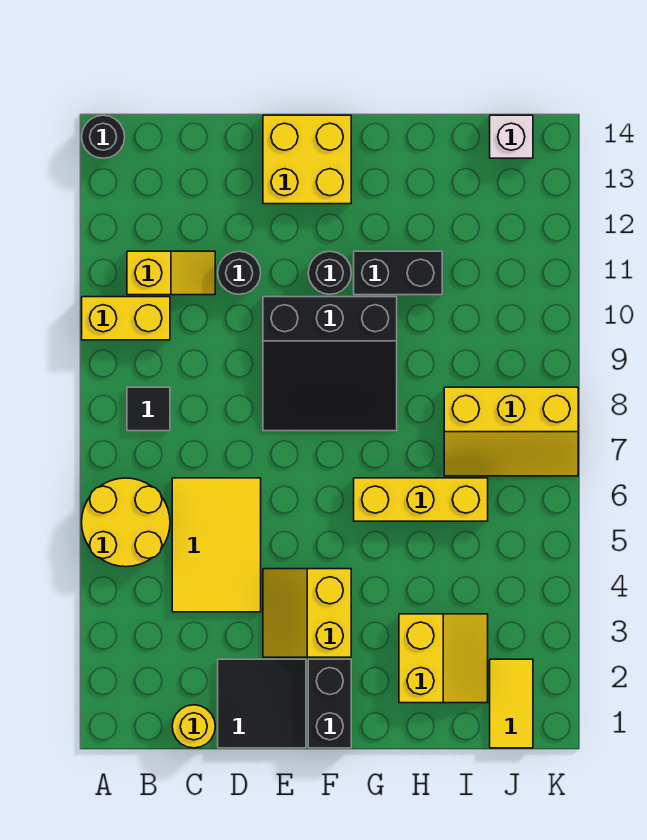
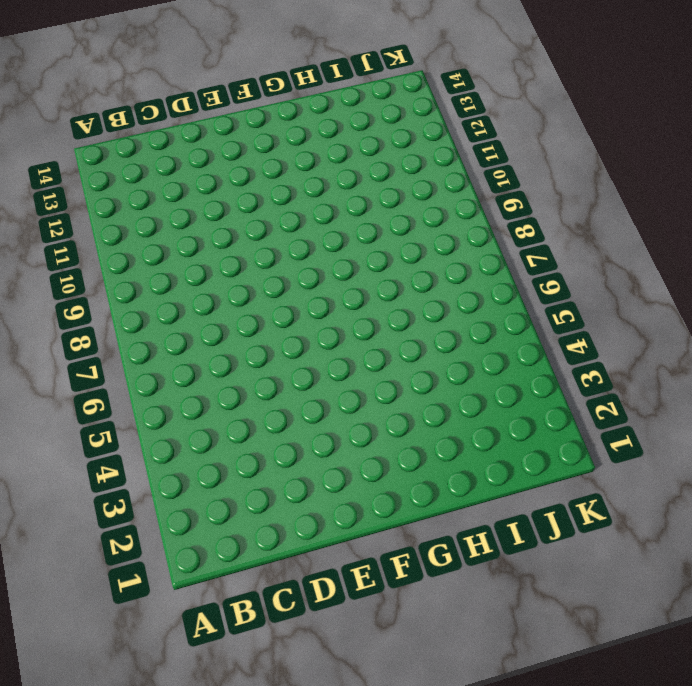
none -> yellow round brick A5:B6 level 1
none -> yellow brick A10:B10 level 1
none -> black round brick A14 level 1

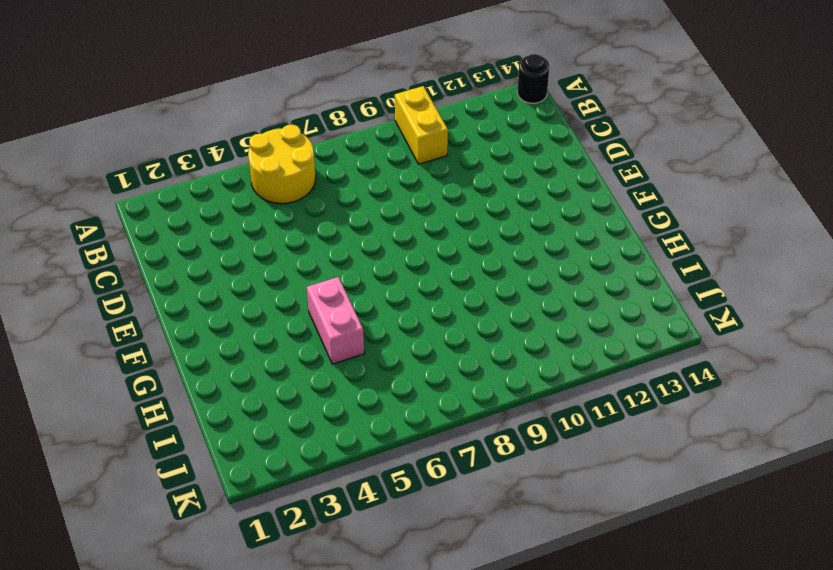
pink brick G5:H5 level 1 -> none
none -> black tile B8 level 1
none -> yellow slope B11:C11 level 1 top B
none -> yellow round brick C1 level 1

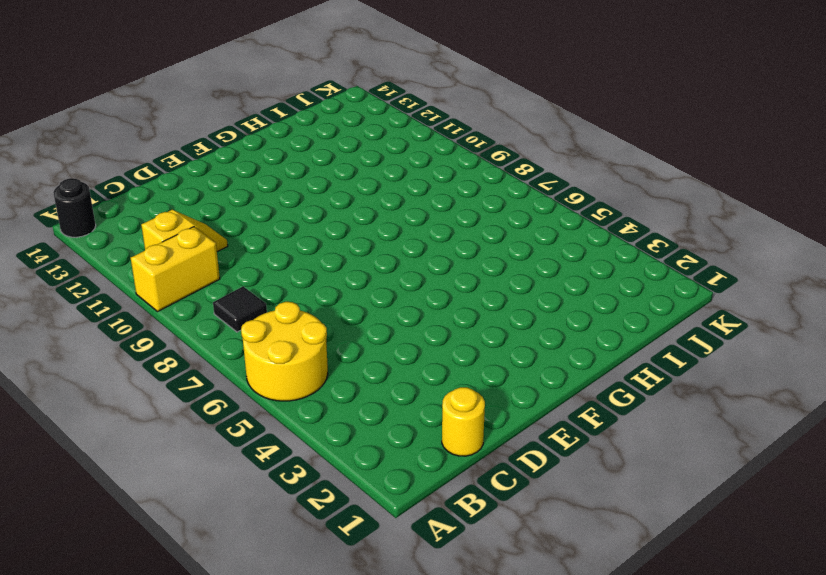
none -> yellow tile C4:D6 level 1
none -> black tile D1:E2 level 1
none -> black round brick D11 level 1

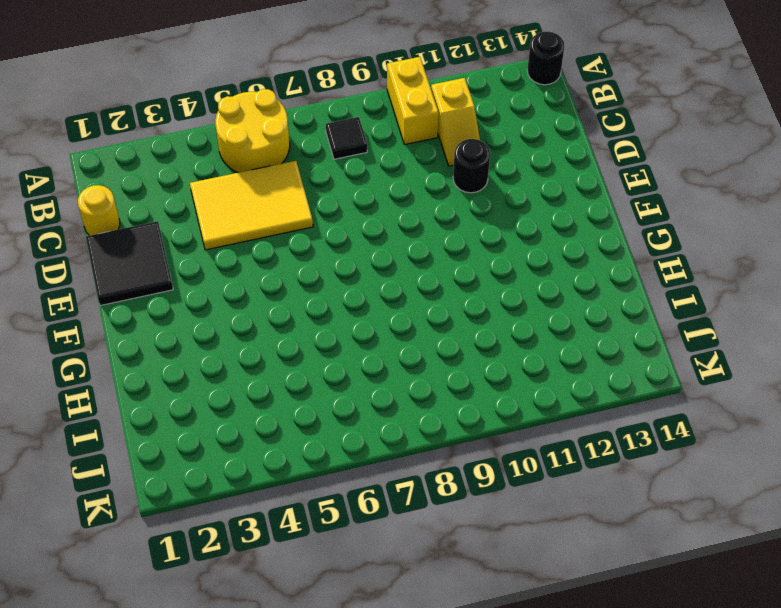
none -> yellow slope E3:F4 level 1 top F
none -> black slope E8:G10 level 1 top 10
none -> yellow brick E13:F14 level 1

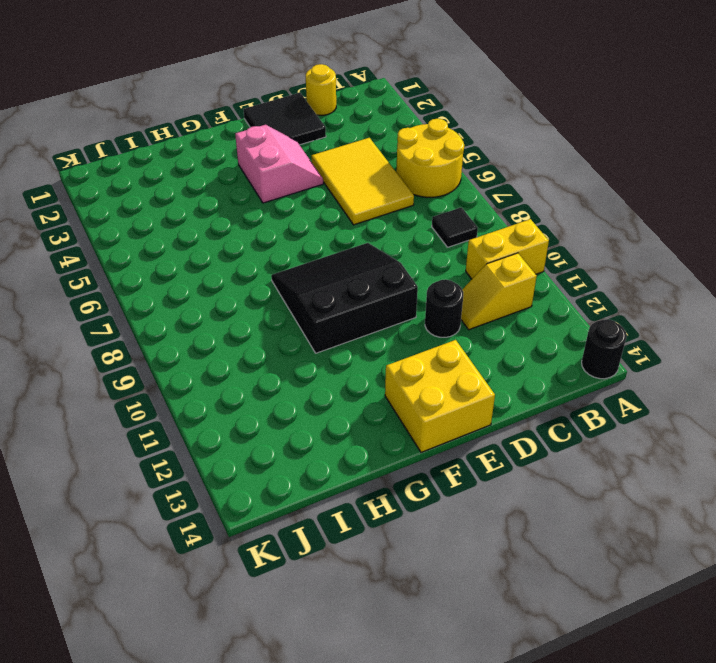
pink slope E3:F4 level 1 top F -> yellow slope E3:F4 level 1 top F
none -> black brick F1:F2 level 1
none -> black round brick F11 level 1
none -> yellow brick G6:I6 level 1

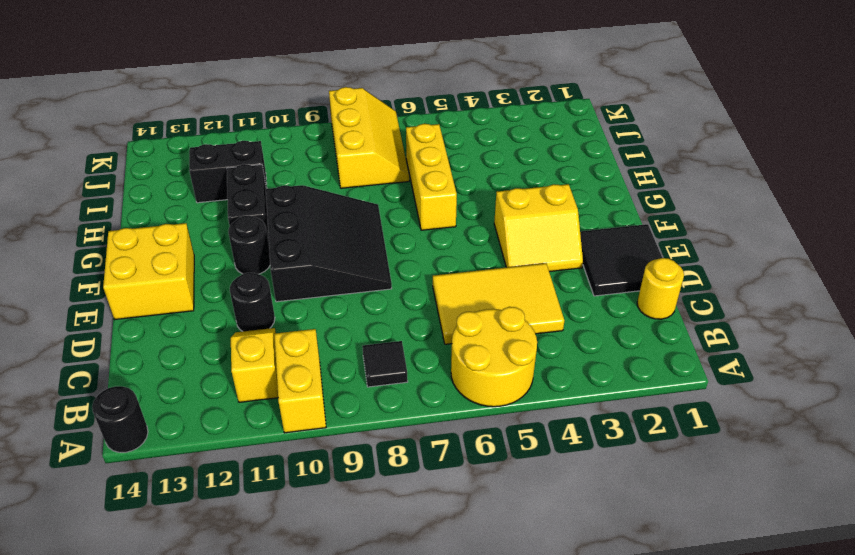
black brick I11:I12 level 1 -> black brick F1:F2 level 1
none -> yellow slope H2:I3 level 1 top H
none -> yellow tile J1:J2 level 1
none -> white brick J14 level 1

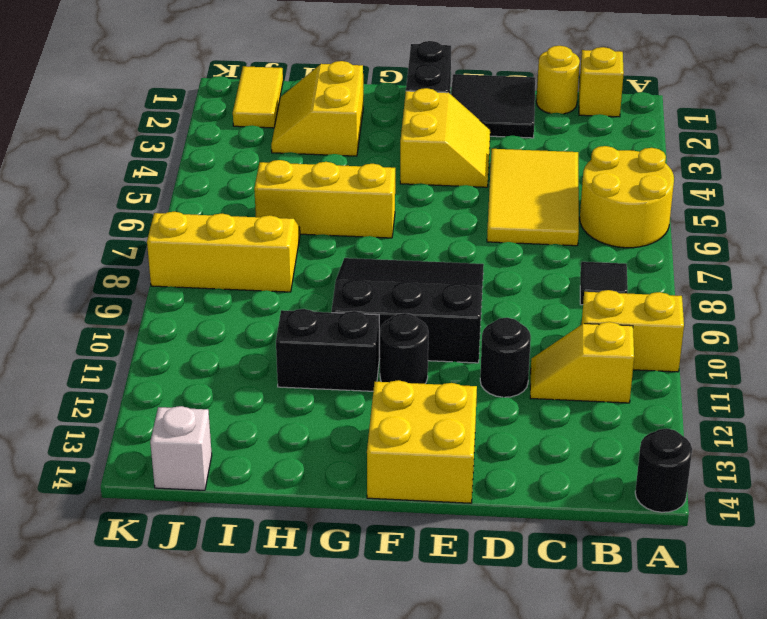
yellow brick B1 level 1 -> none

